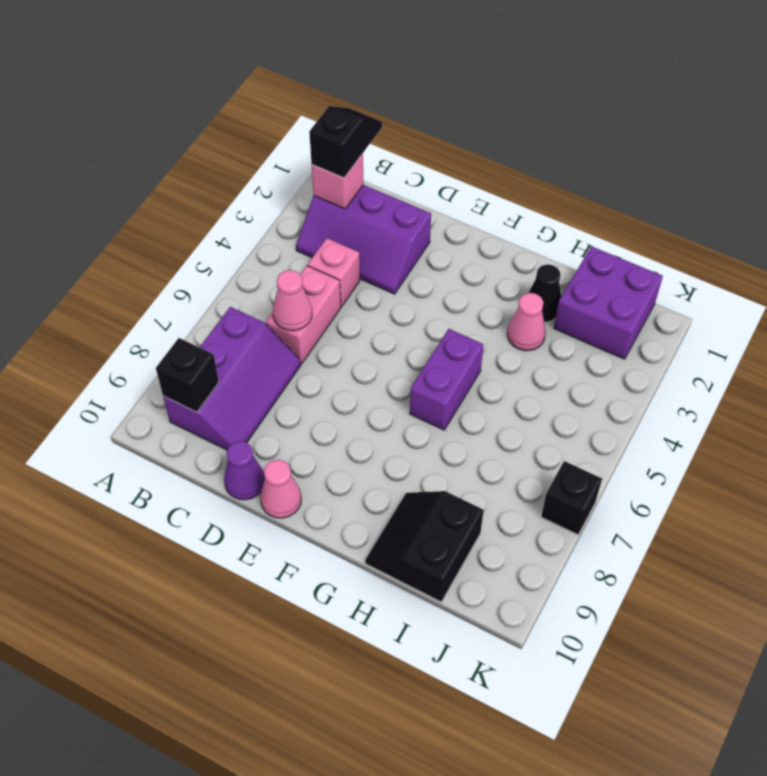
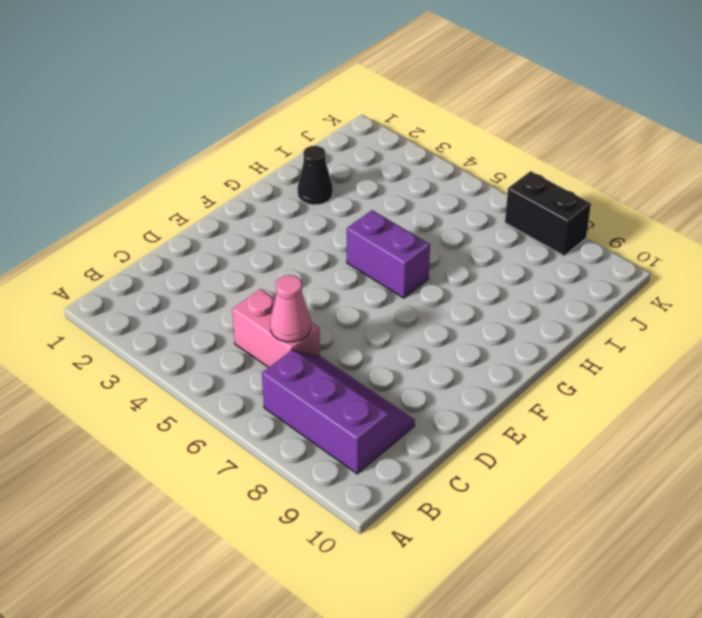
black brick K7:K8 level 1 -> black brick K7 level 1
none -> purple slope B2:D3 level 1 top 2
none -> pink brick C4 level 1
none -> purple cone D10 level 1

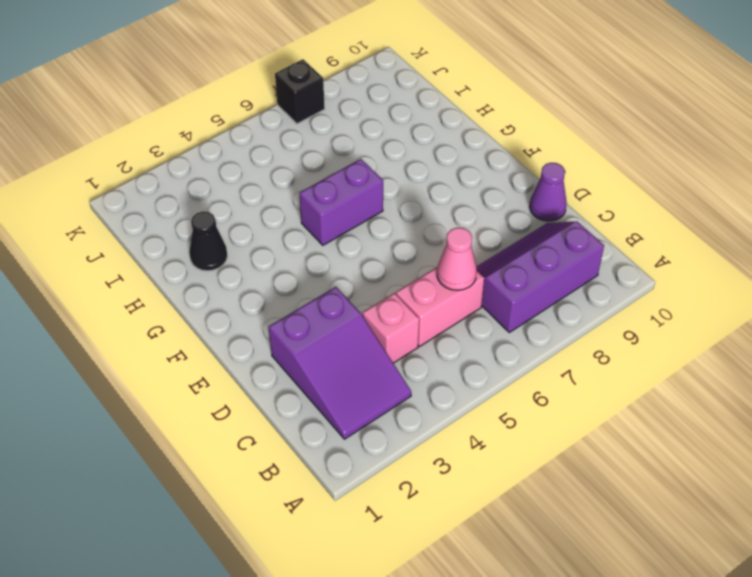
purple slope B2:D3 level 1 top D -> purple slope B2:D3 level 1 top 2
none -> pink cone E10 level 1
none -> pink cone H3 level 1
none -> black slope H9:I10 level 1 top I

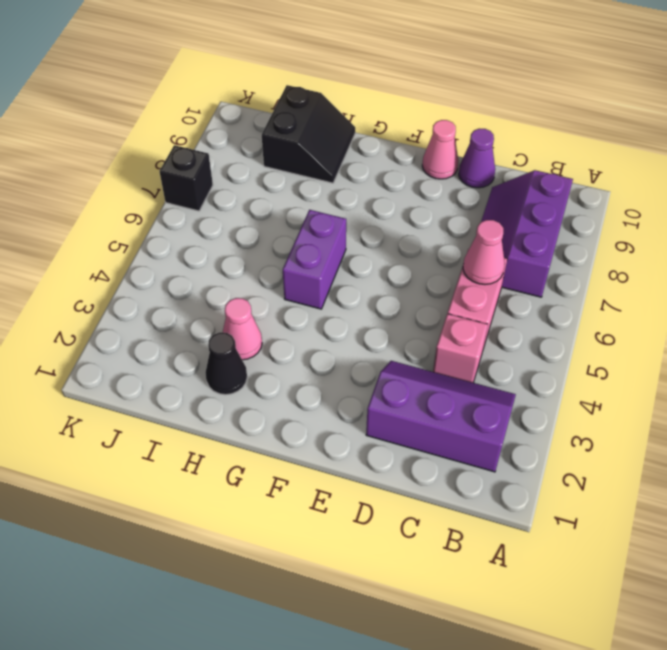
none -> purple brick I1:J2 level 1
none -> pink brick B2 level 2
none -> black brick B9 level 2

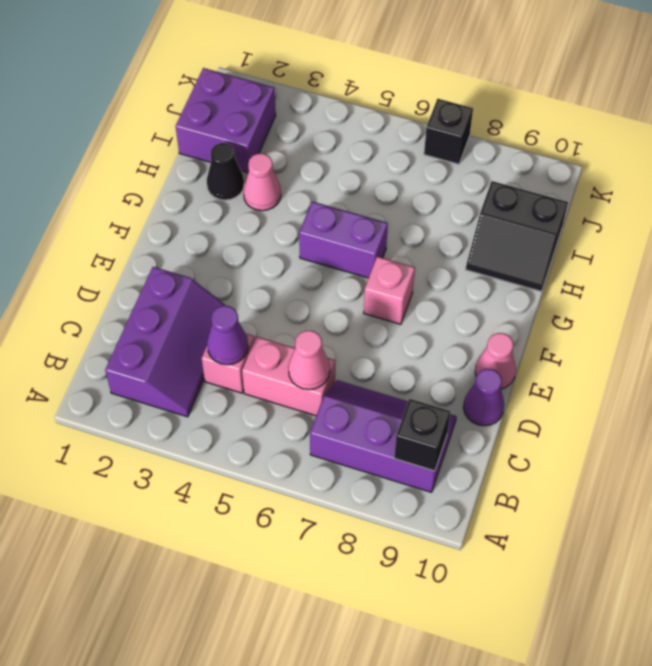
purple cone C4 level 2 -> none
pink brick F7 level 1 -> pink brick B2 level 2
none -> black slope B1:B2 level 3 top 2

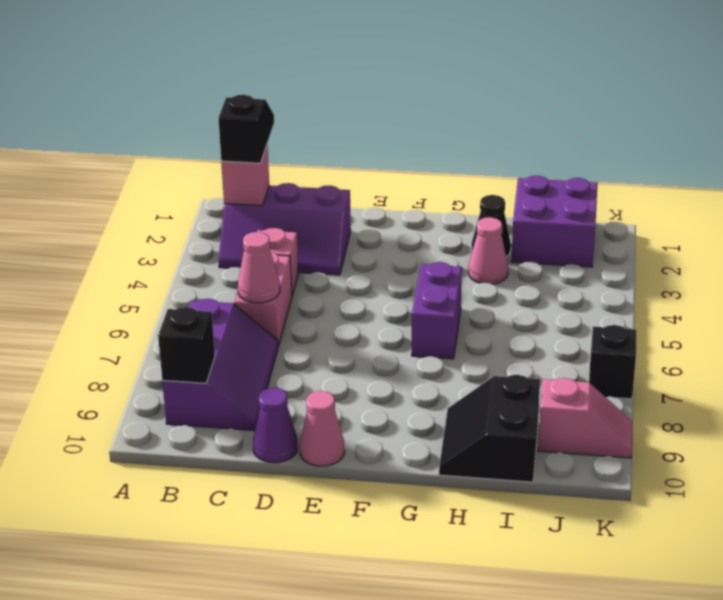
pink slope J9:K9 level 1 top J -> none

